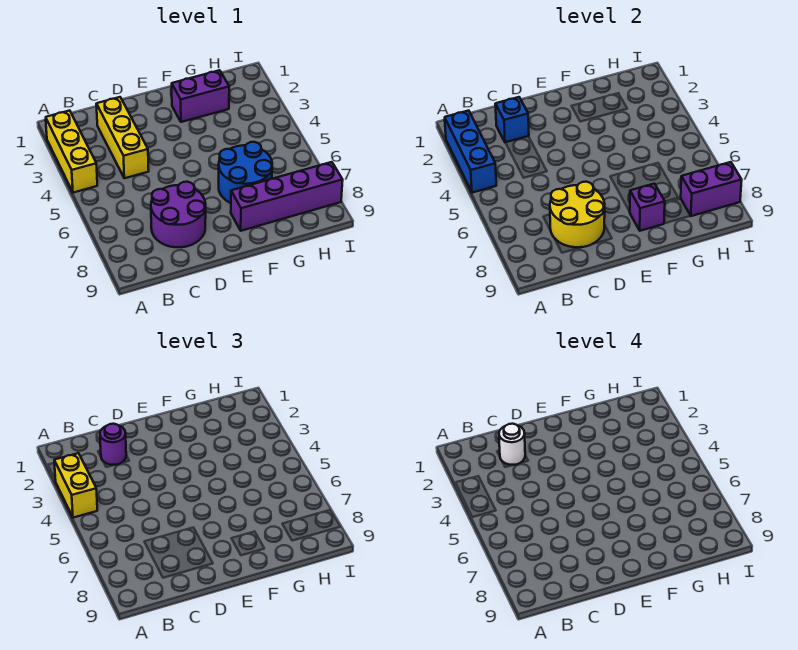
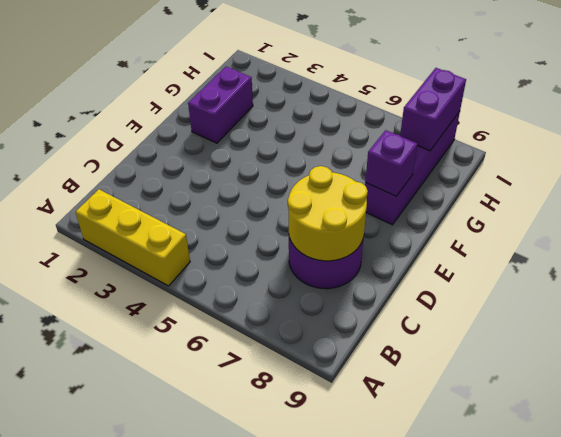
none -> yellow brick C2:C4 level 1
none -> blue round brick F6:G7 level 1
none -> blue brick A2:A4 level 2

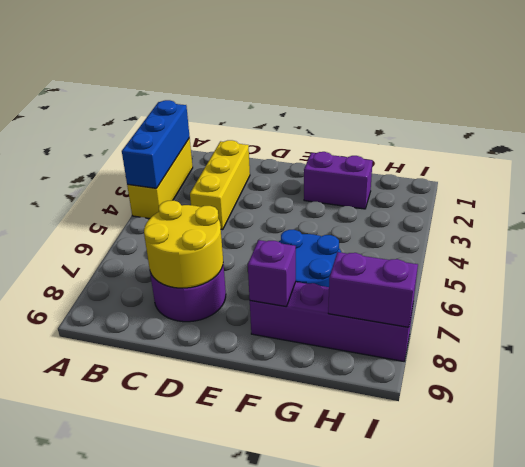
none -> blue brick C2 level 2
none -> yellow brick A3:A4 level 3
none -> purple round brick C2 level 3

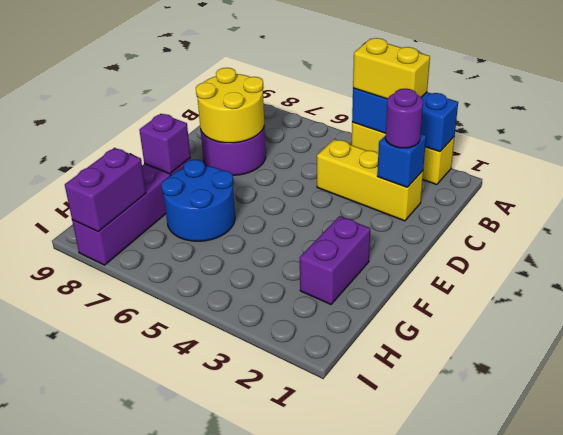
none -> white round brick C2 level 4

